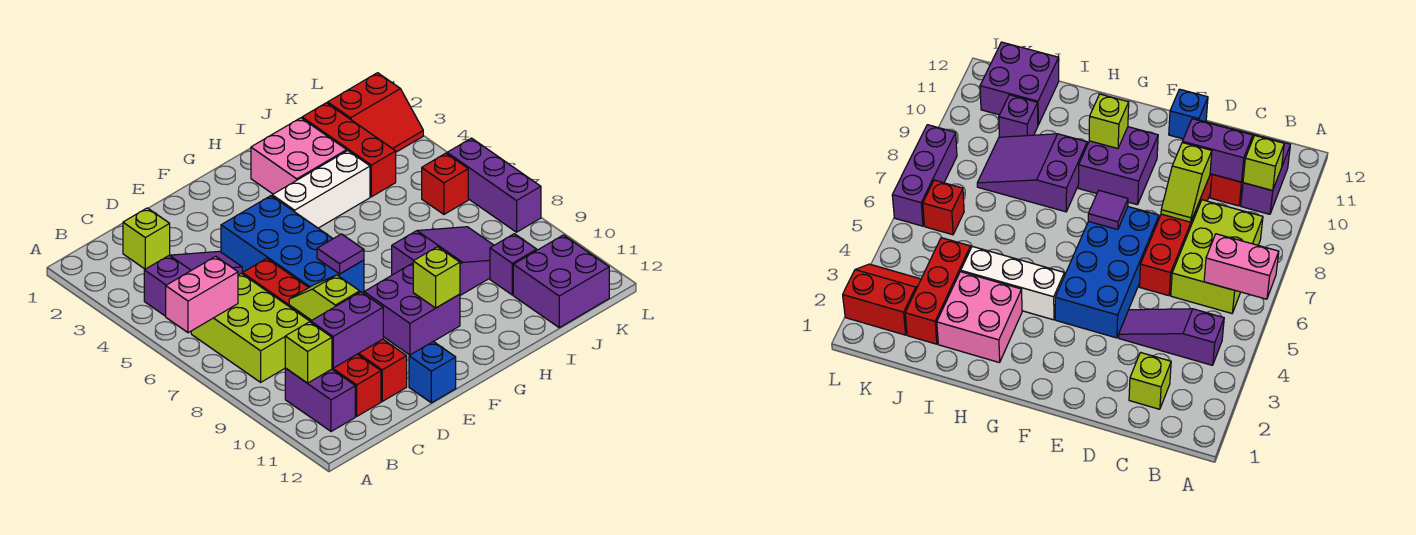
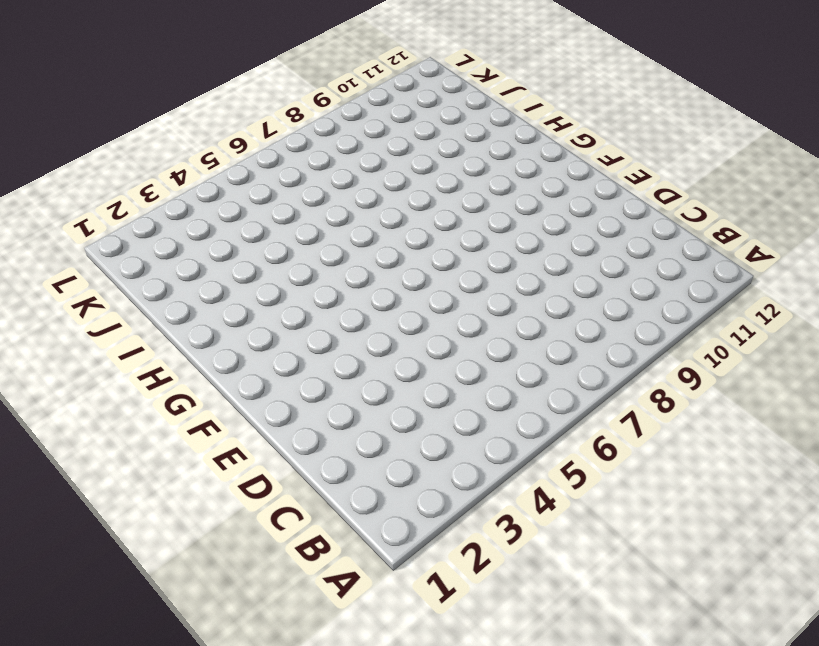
none -> purple slope B4:D4 level 1 top B
none -> lime brick B6:C8 level 1
none -> purple brick B10:B11 level 1

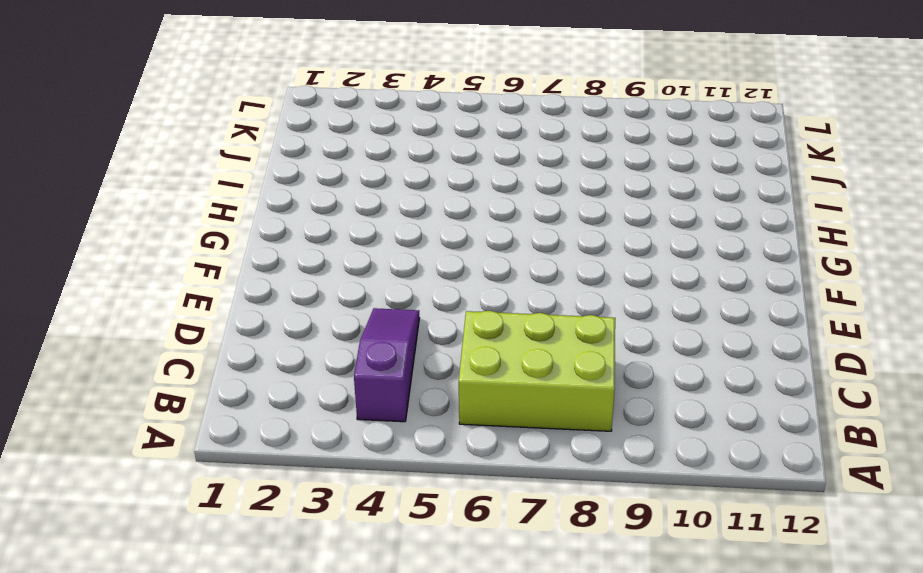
none -> purple brick B10:B11 level 1
none -> lime brick C2 level 1
none -> red brick C10:C11 level 1

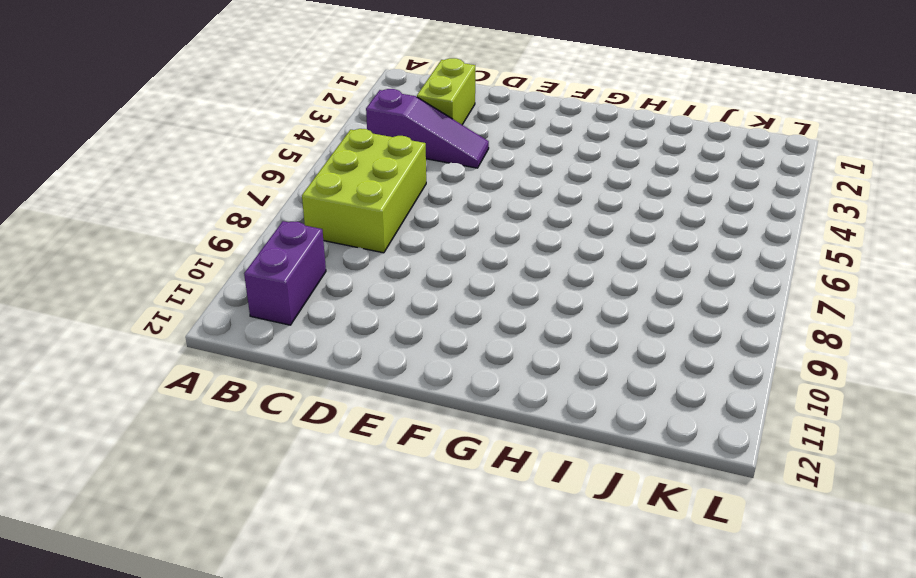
lime brick C2:C3 level 1 -> lime brick C2 level 1
none -> red brick C10:C11 level 1
none -> red brick D6:D11 level 1
none -> blue brick E4:F7 level 1

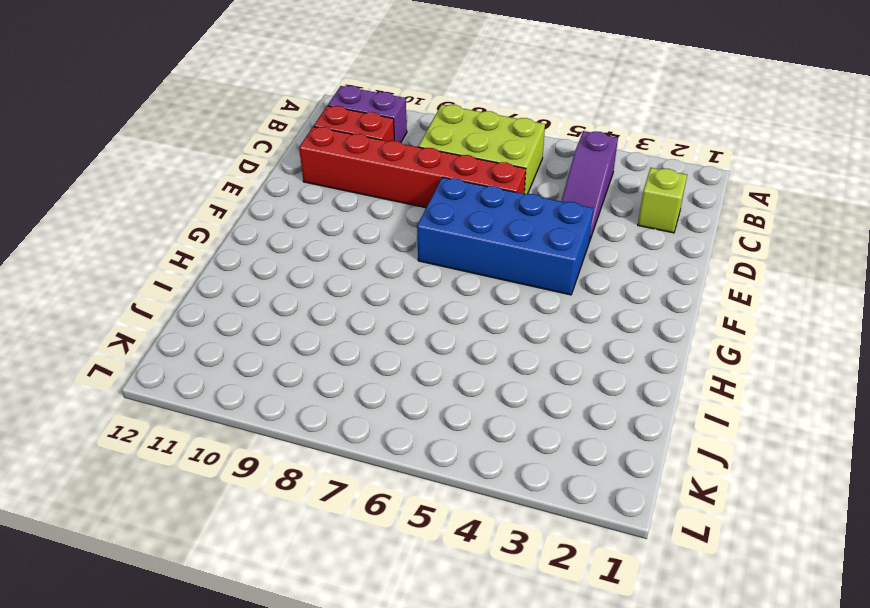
none -> blue brick E12 level 1
none -> purple brick F9:G10 level 1
none -> white brick G4:I4 level 1

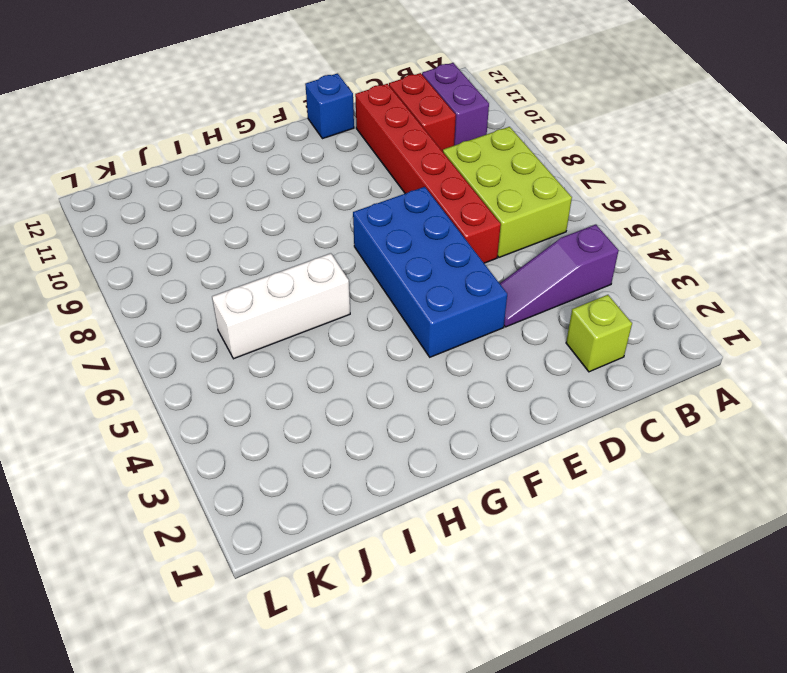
white brick H6:J6 level 1 -> white brick G4:I4 level 1
none -> purple brick F9:G10 level 1
none -> pink brick H2:I3 level 1
none -> purple slope H8:J9 level 1 top H

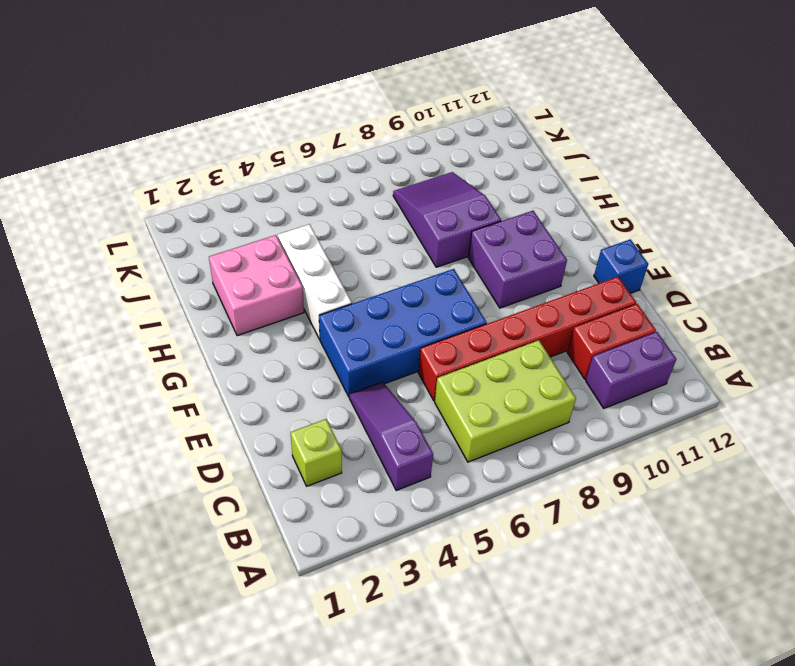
none -> red brick J2:J4 level 1
none -> purple brick J10 level 1
none -> purple brick J11:K12 level 1

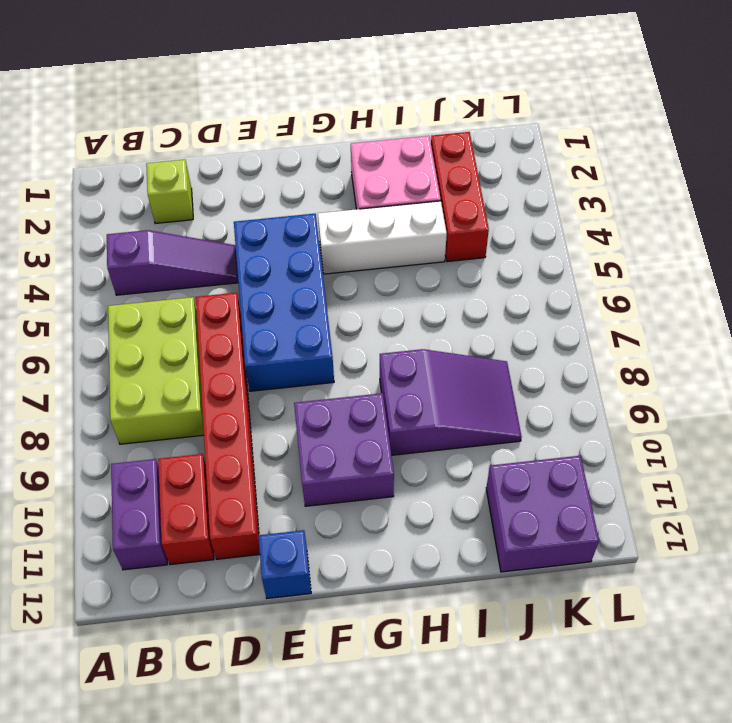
none -> purple brick J10 level 1
none -> red slope K2:L3 level 1 top 2
none -> red brick K6 level 1

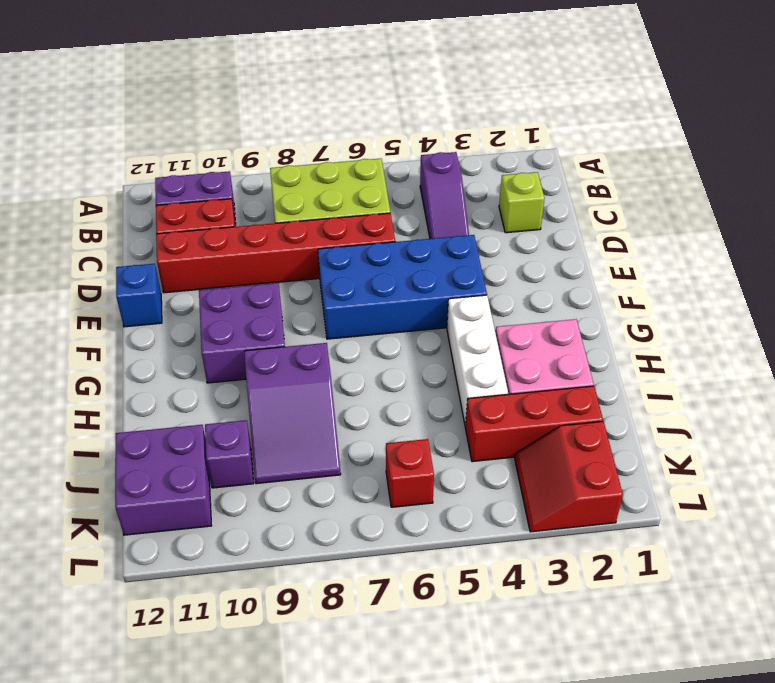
none -> purple brick L6:L8 level 1
none -> pink brick A6:B6 level 2
none -> lime brick B10 level 2

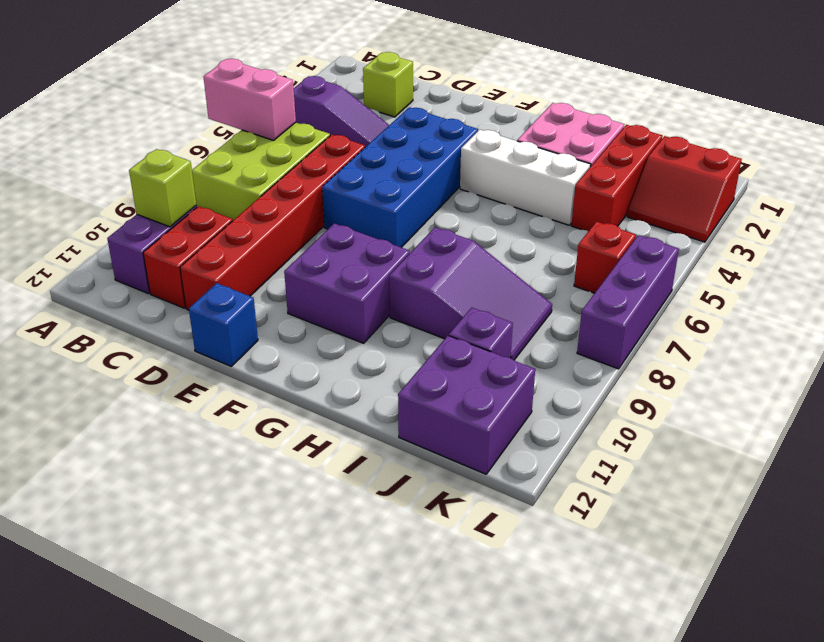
none -> purple brick C10:D10 level 2
none -> lime slope D8:D9 level 2 top 9
none -> purple tile F7 level 2

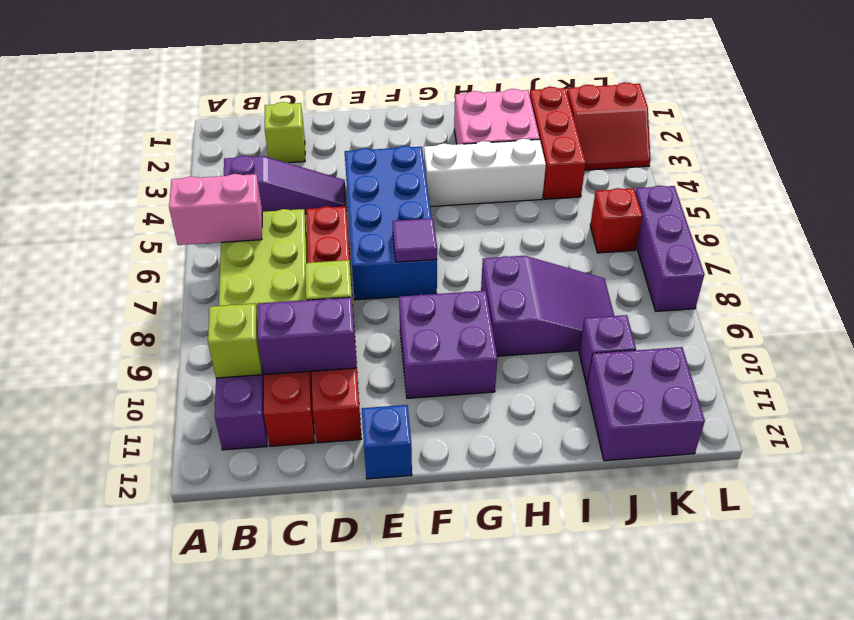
none -> lime brick G10 level 2

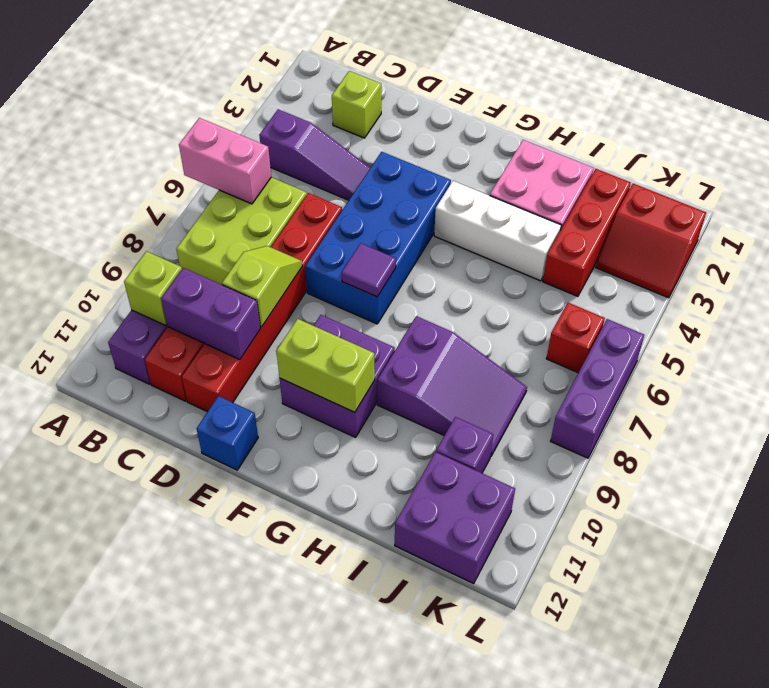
lime brick F10:G10 level 2 -> lime brick G10 level 2

